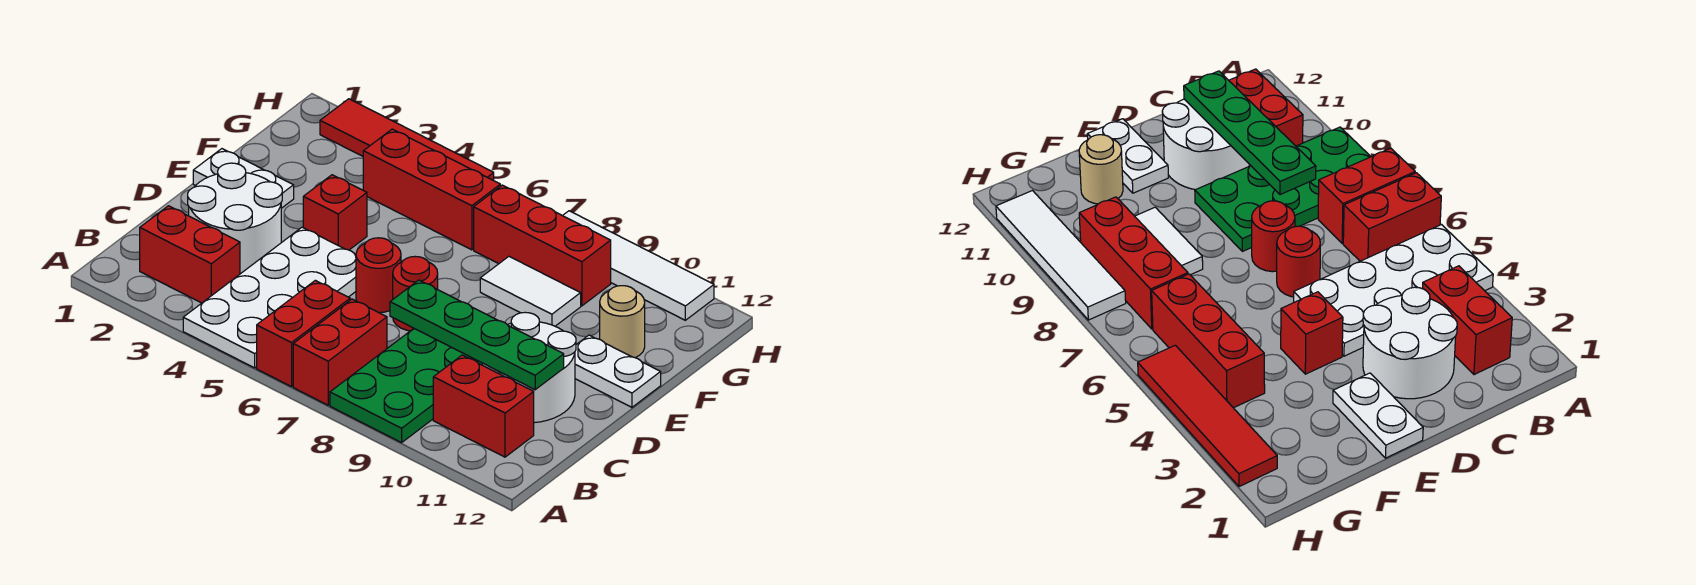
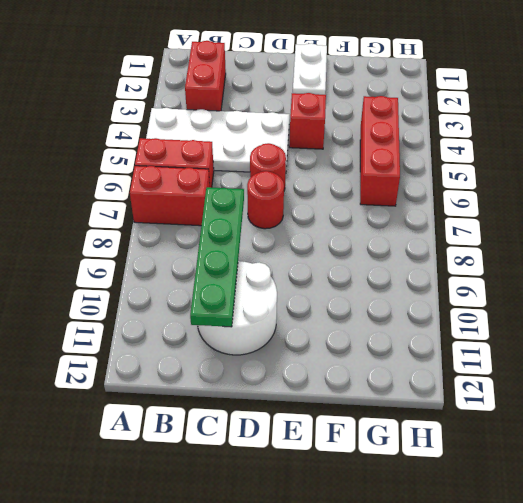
none -> green plate A8:D9 level 1
none -> red brick B10:B11 level 1
none -> white round brick C2:D3 level 1

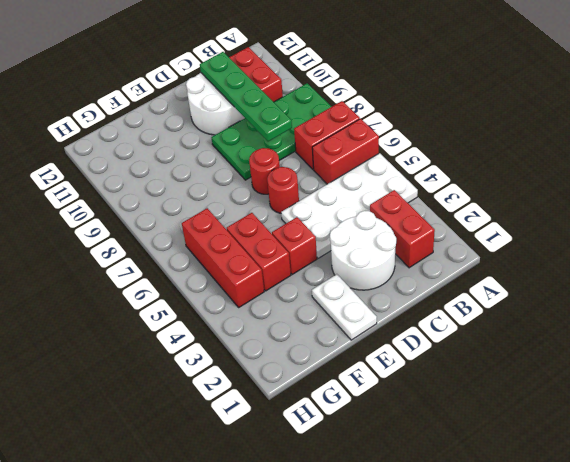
red brick F4:F5 level 1 -> none
none -> white plate E11:E12 level 1
none -> white tile F8:F9 level 1
none -> tan round brick F11 level 1

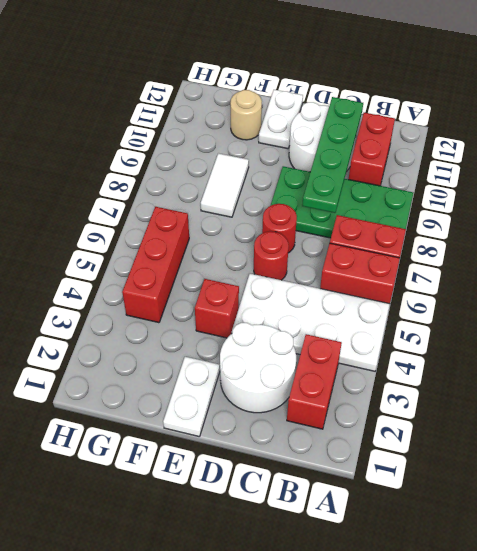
none -> red brick G7:G9 level 1
none -> red tile H2:H5 level 1
none -> white tile H8:H11 level 1

